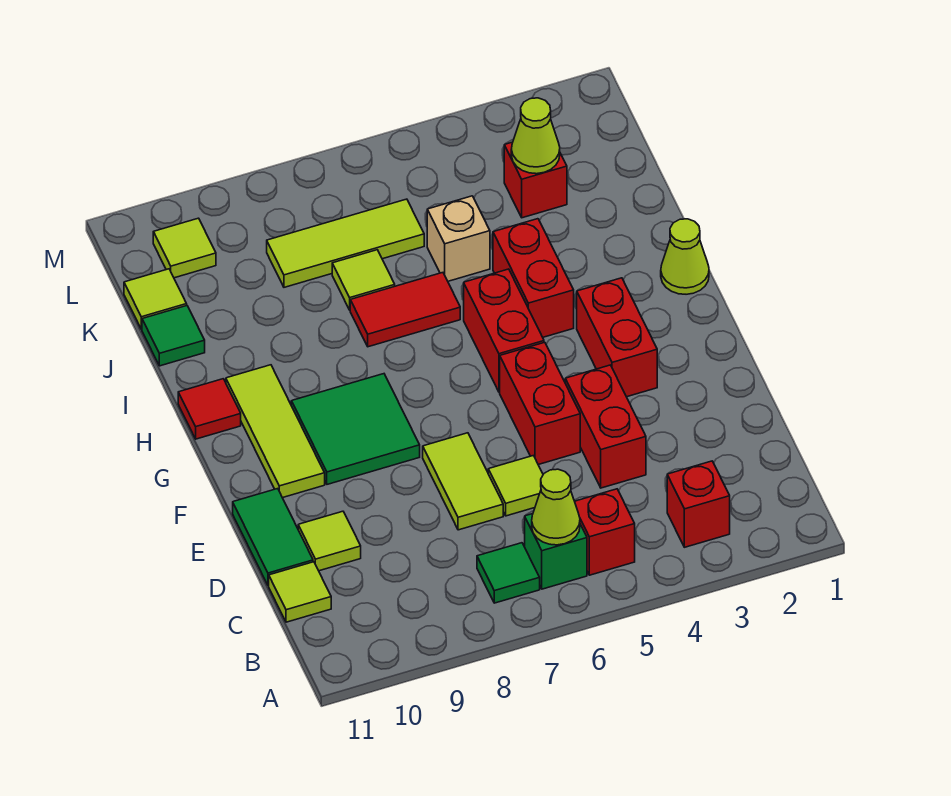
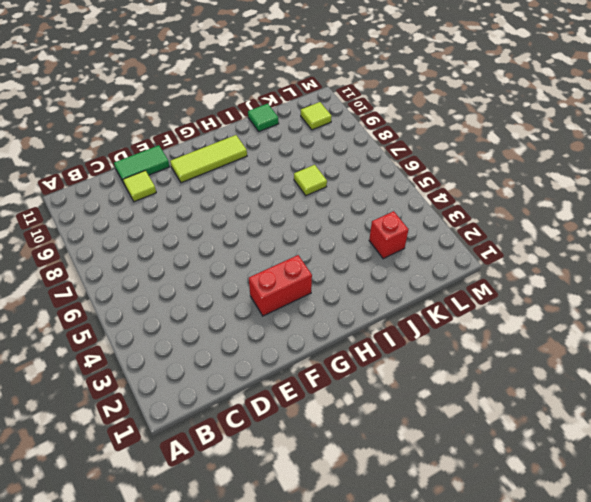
none -> red brick B3 level 1
none -> red brick B5 level 1
none -> green brick B6 level 1

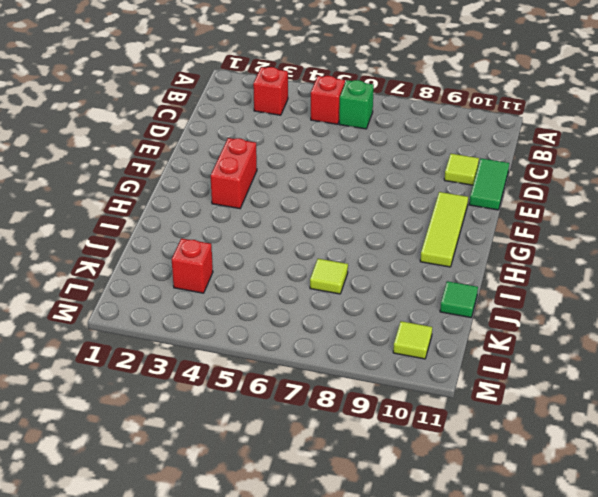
none -> green tile B7 level 1
none -> lime tile C11 level 1
none -> red brick D4:E4 level 1

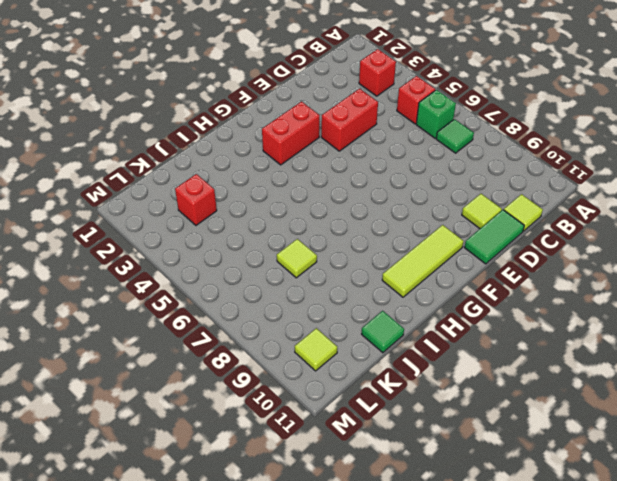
none -> lime tile D6 level 1
none -> lime tile D7:E7 level 1
none -> red brick E5:F5 level 1

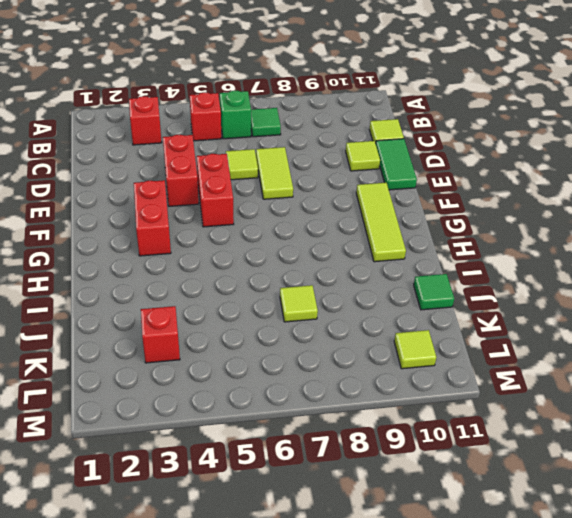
none -> green tile F8:G9 level 1
none -> red brick G5:H5 level 1
none -> lime cone H1 level 1

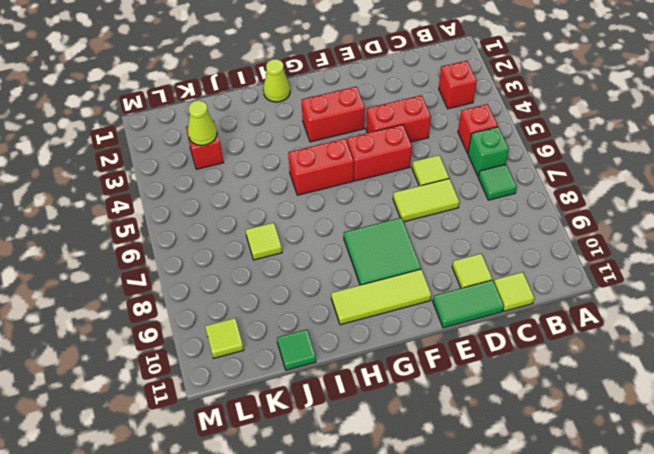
none -> red brick H4:I4 level 1
none -> red tile H11 level 1
none -> red tile I6:I7 level 1

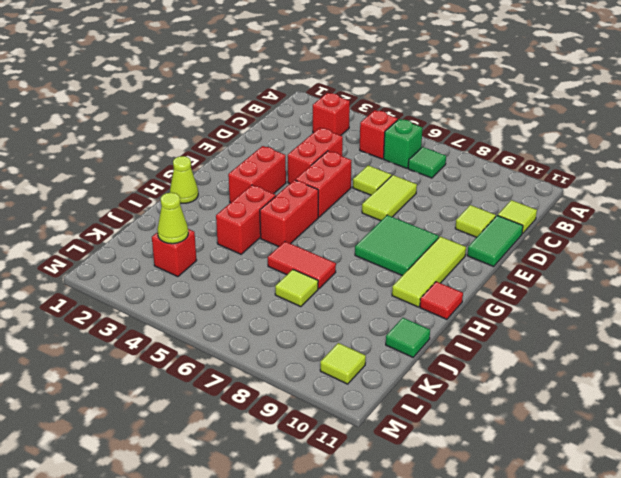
none -> tan brick J5 level 1
none -> lime tile K6:K8 level 1
none -> lime tile K11 level 1

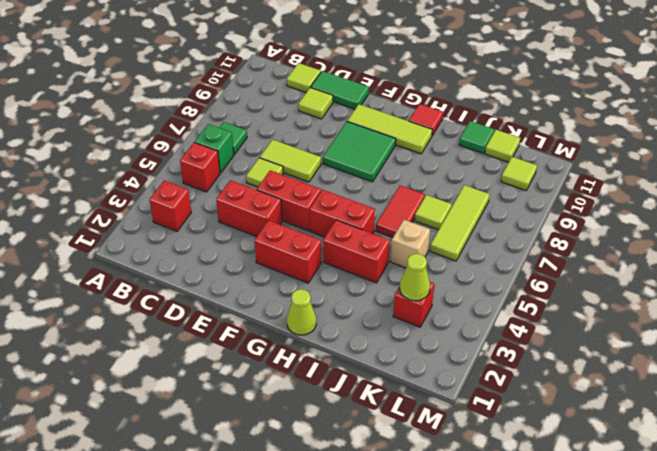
none -> lime cone B6 level 2

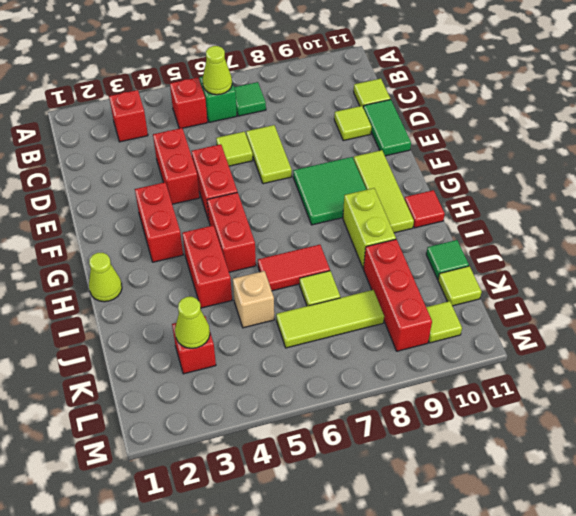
lime brick H9:I9 level 1 -> none
red brick J9:L9 level 1 -> none

